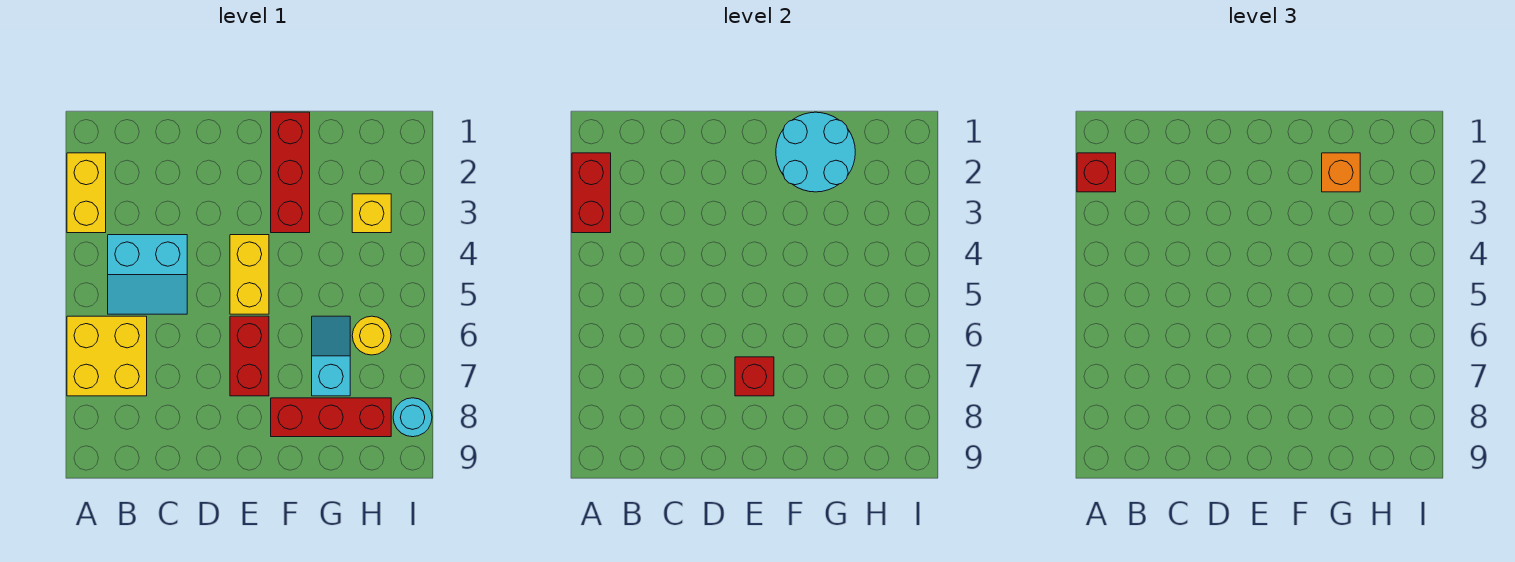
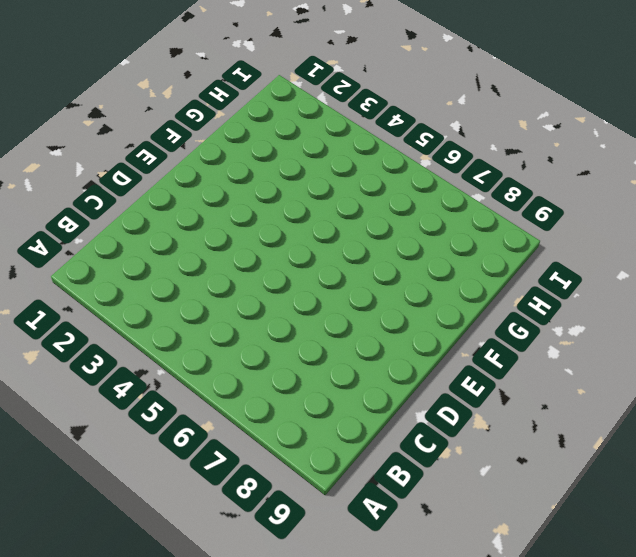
none -> yellow brick A2:A3 level 1
none -> yellow brick A6:B7 level 1
none -> cyan slope B4:C5 level 1 top 4

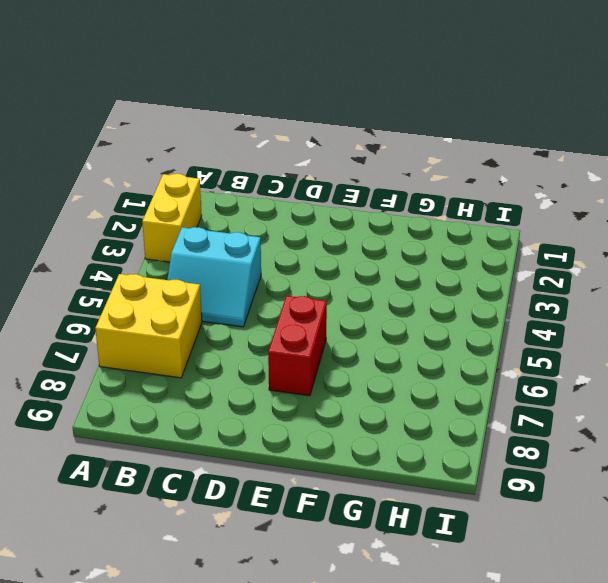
none -> yellow brick E4:E5 level 1
none -> red brick F1:F3 level 1
none -> red brick F8:H8 level 1

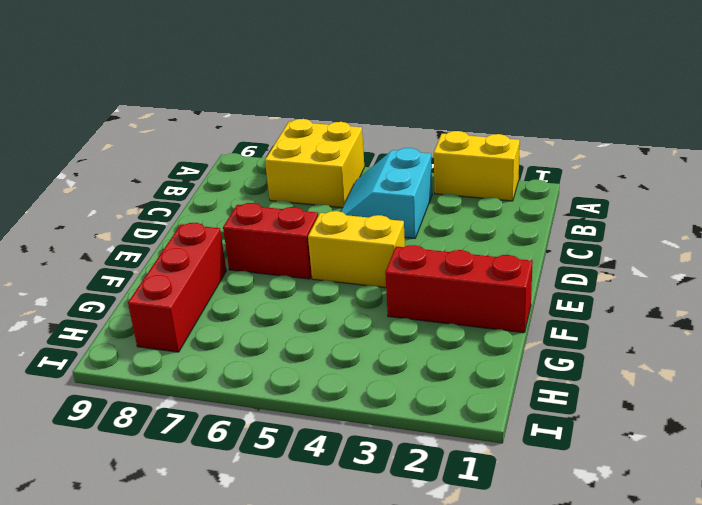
none -> cyan slope G6:G7 level 1 top 7
none -> yellow brick H3 level 1
none -> yellow round brick H6 level 1

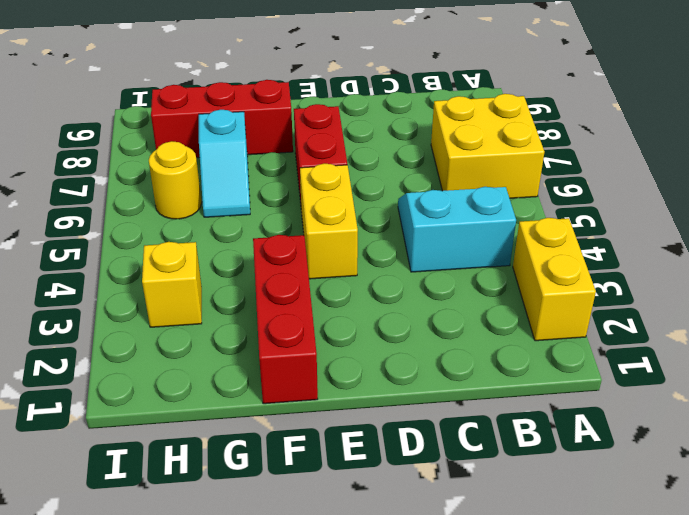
none -> cyan round brick I8 level 1
none -> red brick A2:A3 level 2
none -> red brick E7 level 2

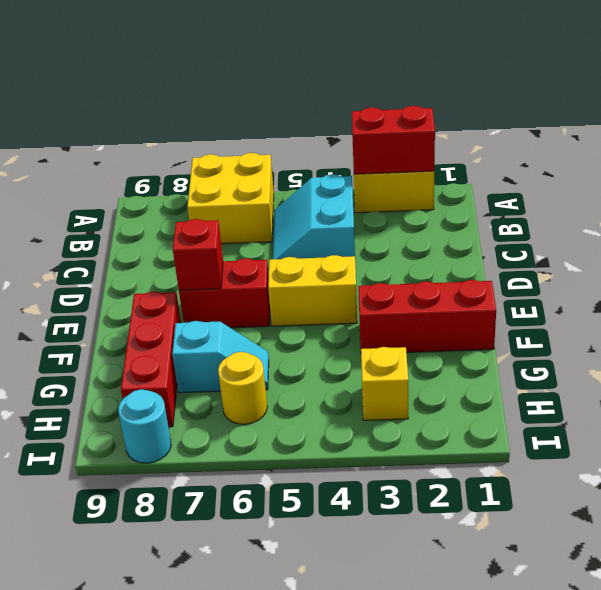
none -> cyan round brick F1:G2 level 2
none -> red brick A2 level 3
none -> orange brick G2 level 3

